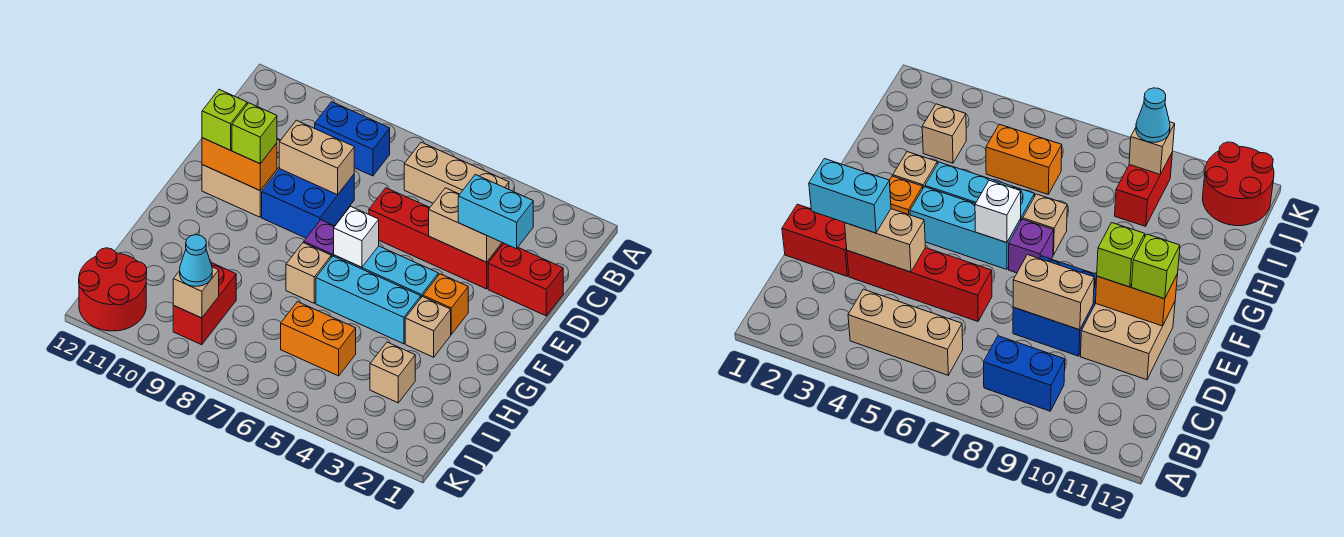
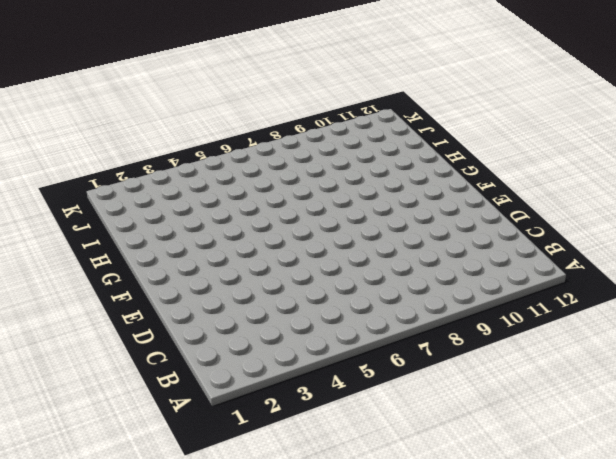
none -> tan brick B4:B6 level 1
none -> blue brick B8:B9 level 1
none -> red brick D1:D2 level 1

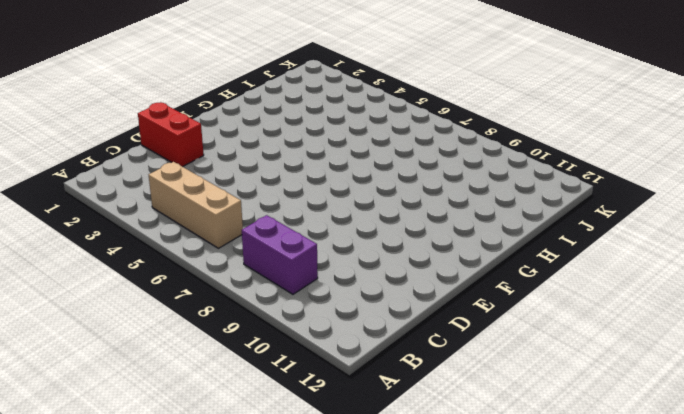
purple brick B8:B9 level 1 -> blue brick B8:B9 level 1
none -> red brick D3:D6 level 1
none -> blue brick D8:E9 level 1
none -> tan brick D10:E11 level 1

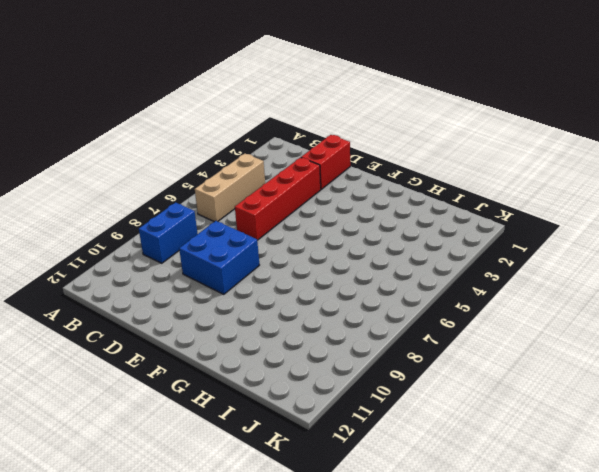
none -> tan brick D10:E11 level 1
none -> orange brick F3 level 1
none -> cyan brick F4:F6 level 1

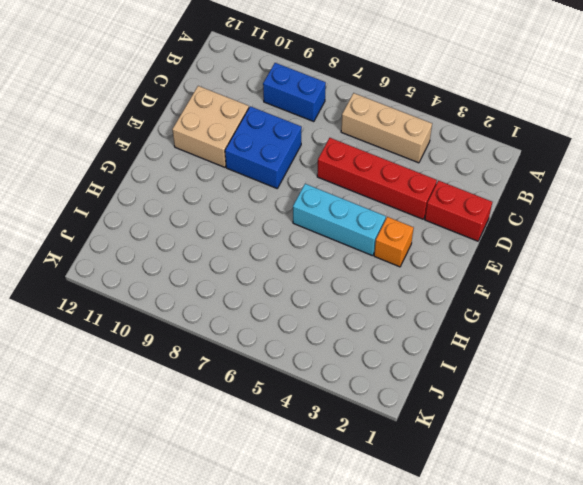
none -> purple brick F7 level 1
none -> tan brick G3 level 1
none -> cyan brick G4:G6 level 1

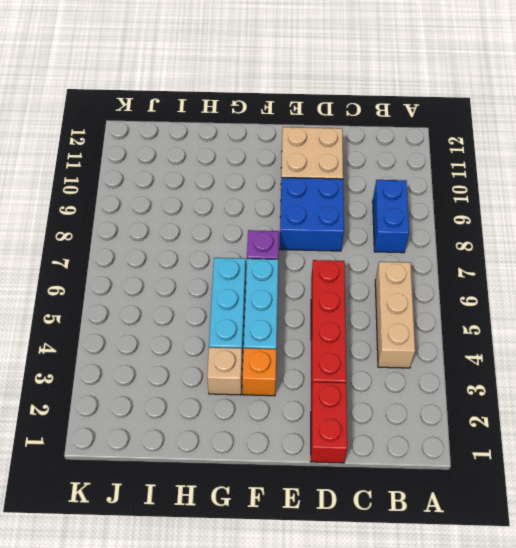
none -> tan brick G7 level 1
none -> tan brick I3 level 1
none -> orange brick I5:I6 level 1

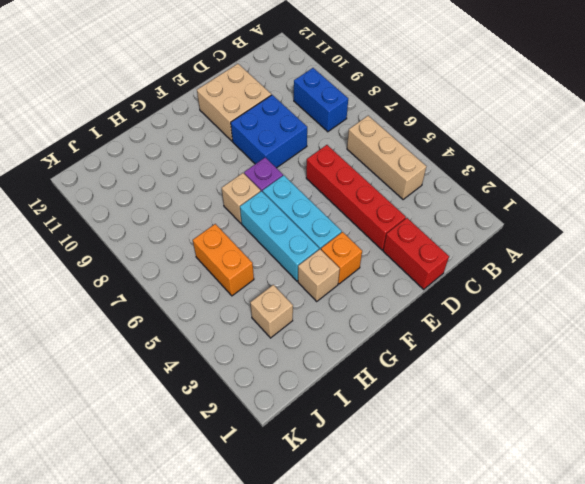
none -> red brick I9:J9 level 1
none -> red round brick J11:K12 level 1
none -> tan brick D3:D4 level 2

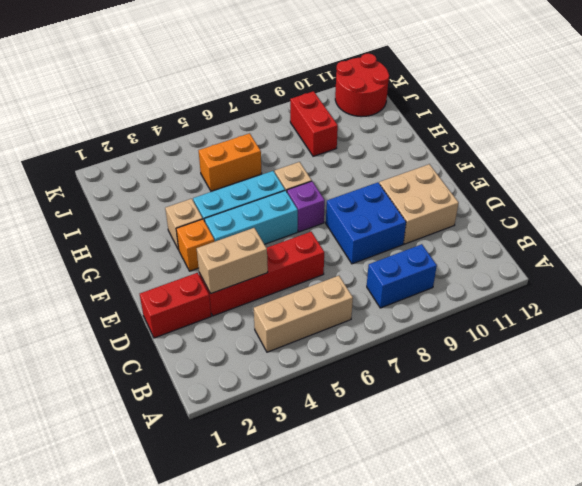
none -> tan brick I3 level 1
none -> tan brick D8:D9 level 2
none -> orange brick E10:E11 level 2

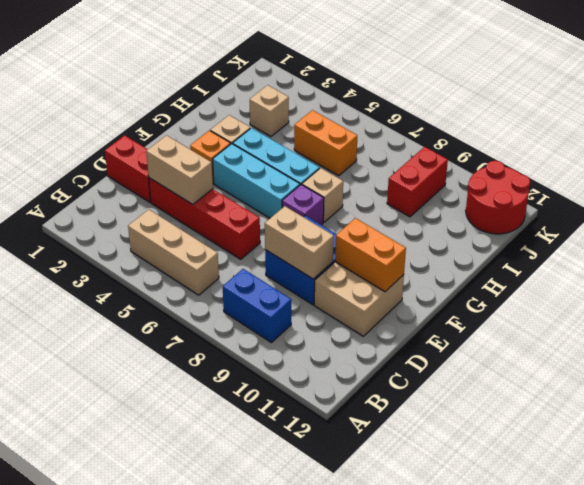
none -> white brick F6 level 2
none -> tan brick J9 level 2
none -> cyan brick D2:D3 level 3

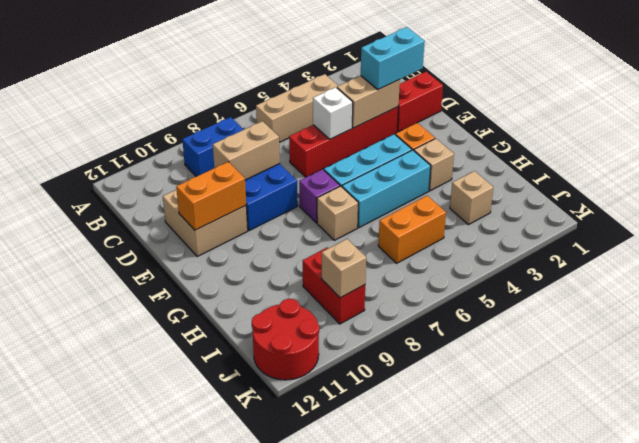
white brick D5 level 2 -> white brick F6 level 2
none -> lime brick E10 level 3
none -> lime brick E11 level 3
none -> cyan cone J9 level 3

